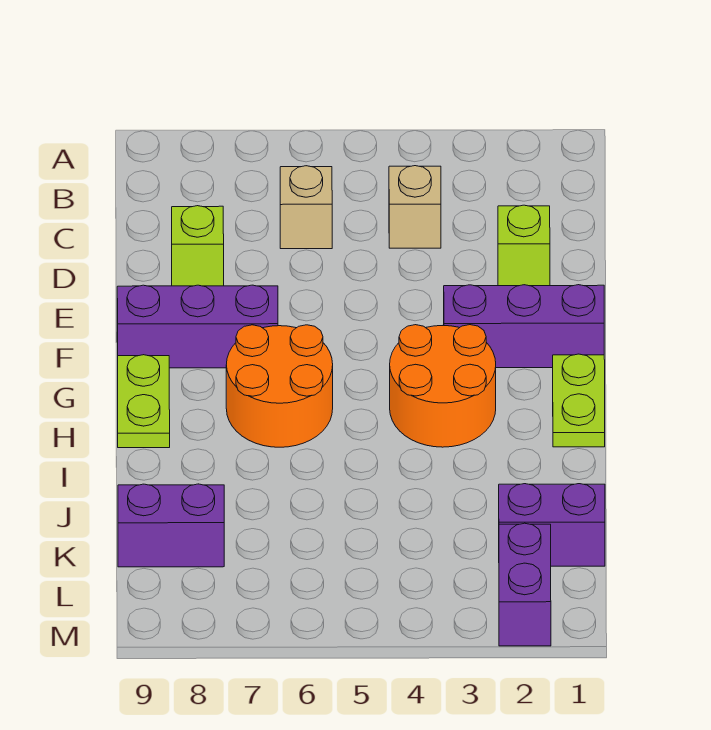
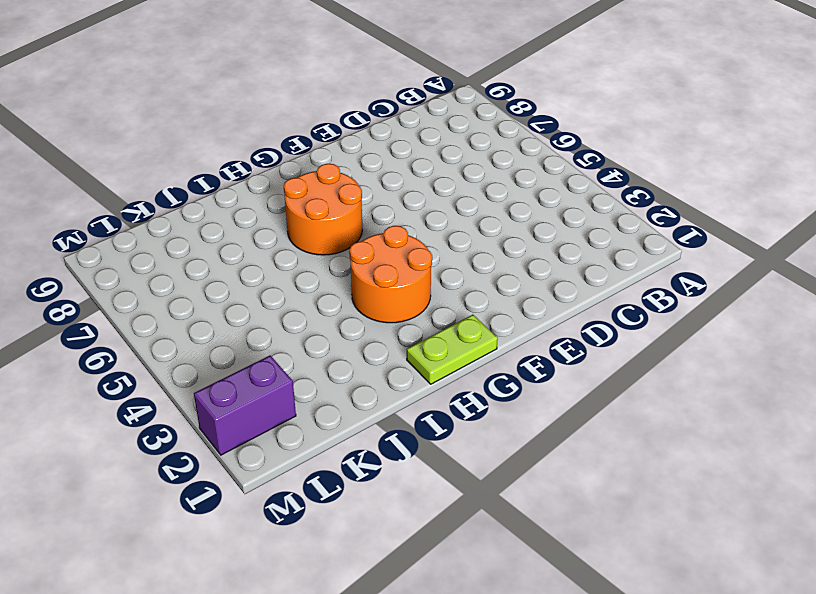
none -> tan brick C4 level 1
none -> tan brick C6 level 1
none -> lime brick D2 level 1

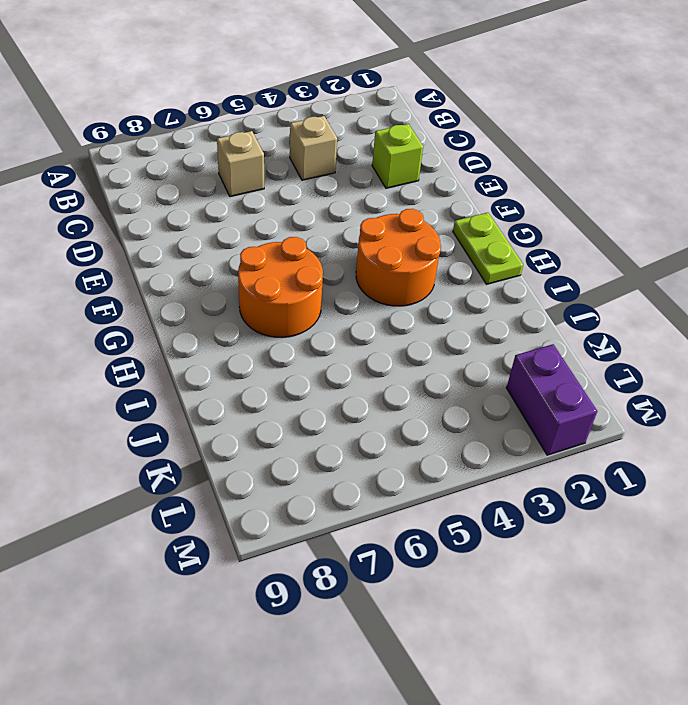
none -> lime brick D8 level 1
none -> purple brick F1:F3 level 1
none -> purple brick F7:F9 level 1

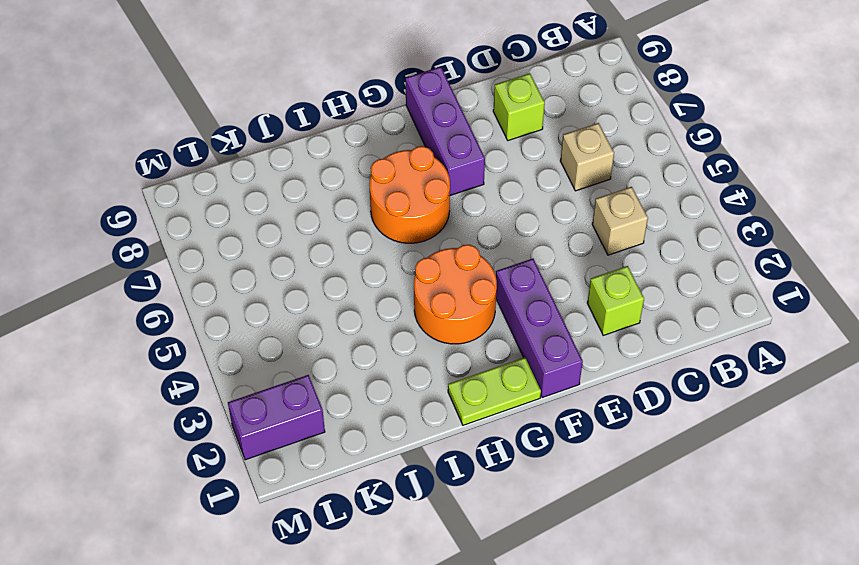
none -> lime plate G9:H9 level 1
none -> purple brick K1:K2 level 1
none -> purple brick K8:K9 level 1

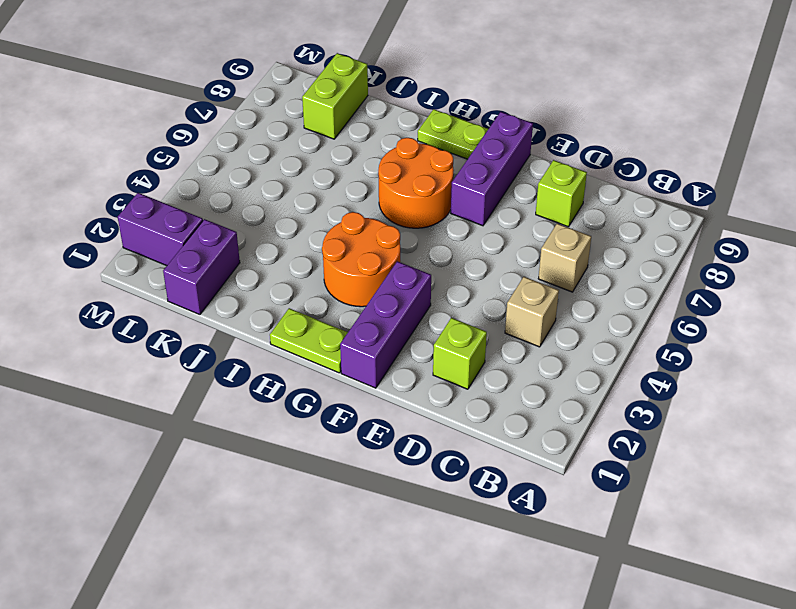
lime brick K8:K9 level 1 -> purple brick K8:K9 level 1

